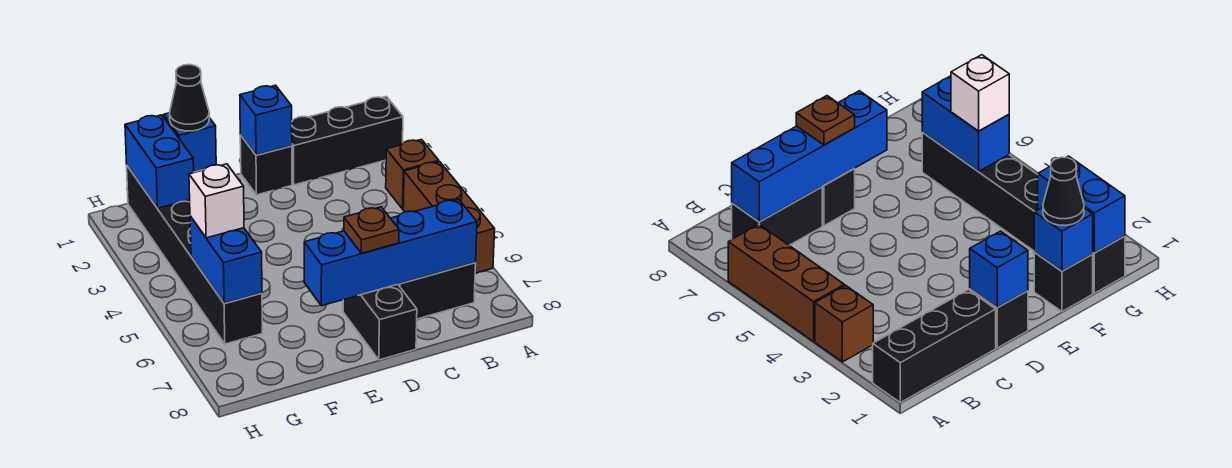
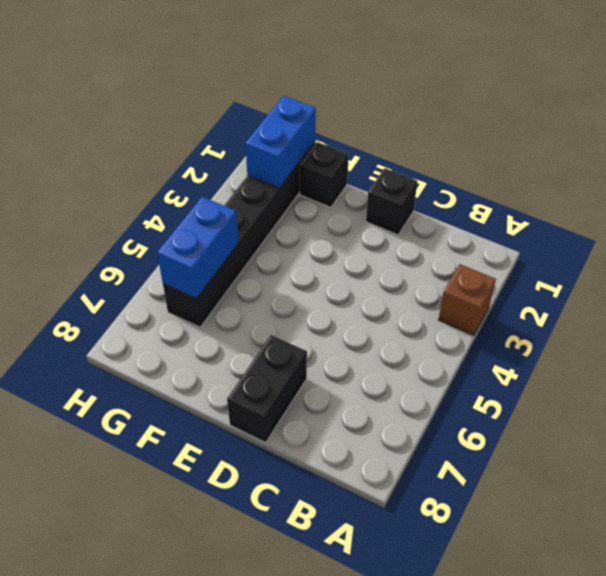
none -> black brick A1:C1 level 1
none -> brown brick A4:A6 level 1
none -> black brick B7:C7 level 1

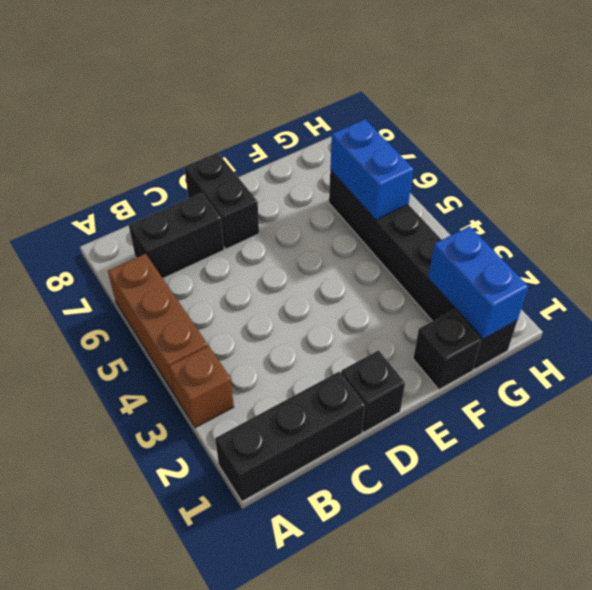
none -> blue brick B7:E7 level 2
none -> blue brick D1 level 2
none -> blue brick F1 level 2

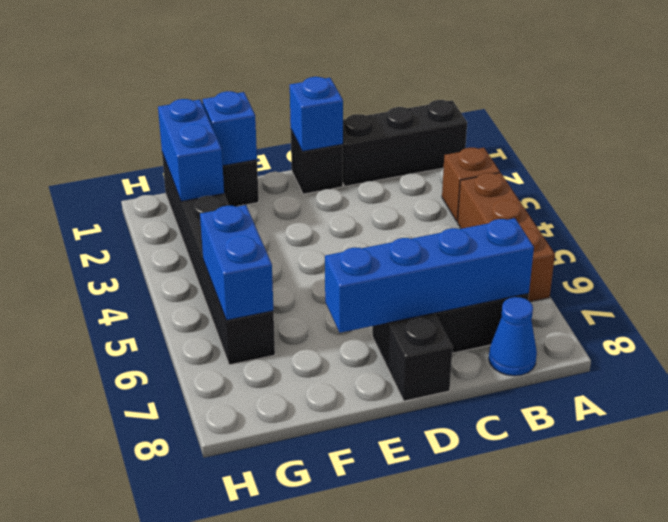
blue cone B8 level 1 -> none
none -> brown plate D7 level 3
none -> black cone F1 level 3
none -> white brick G5 level 3

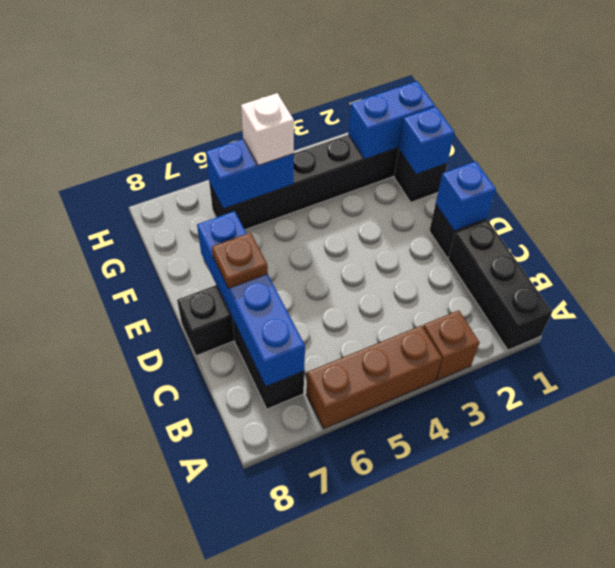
none -> black cone F1 level 3

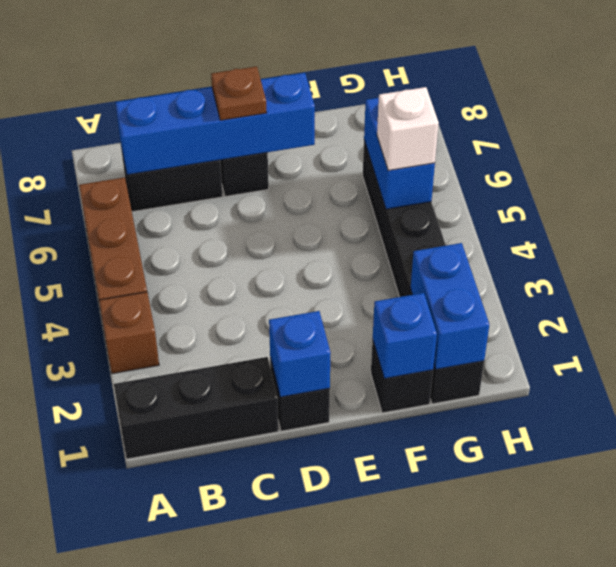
none -> black cone F1 level 3

